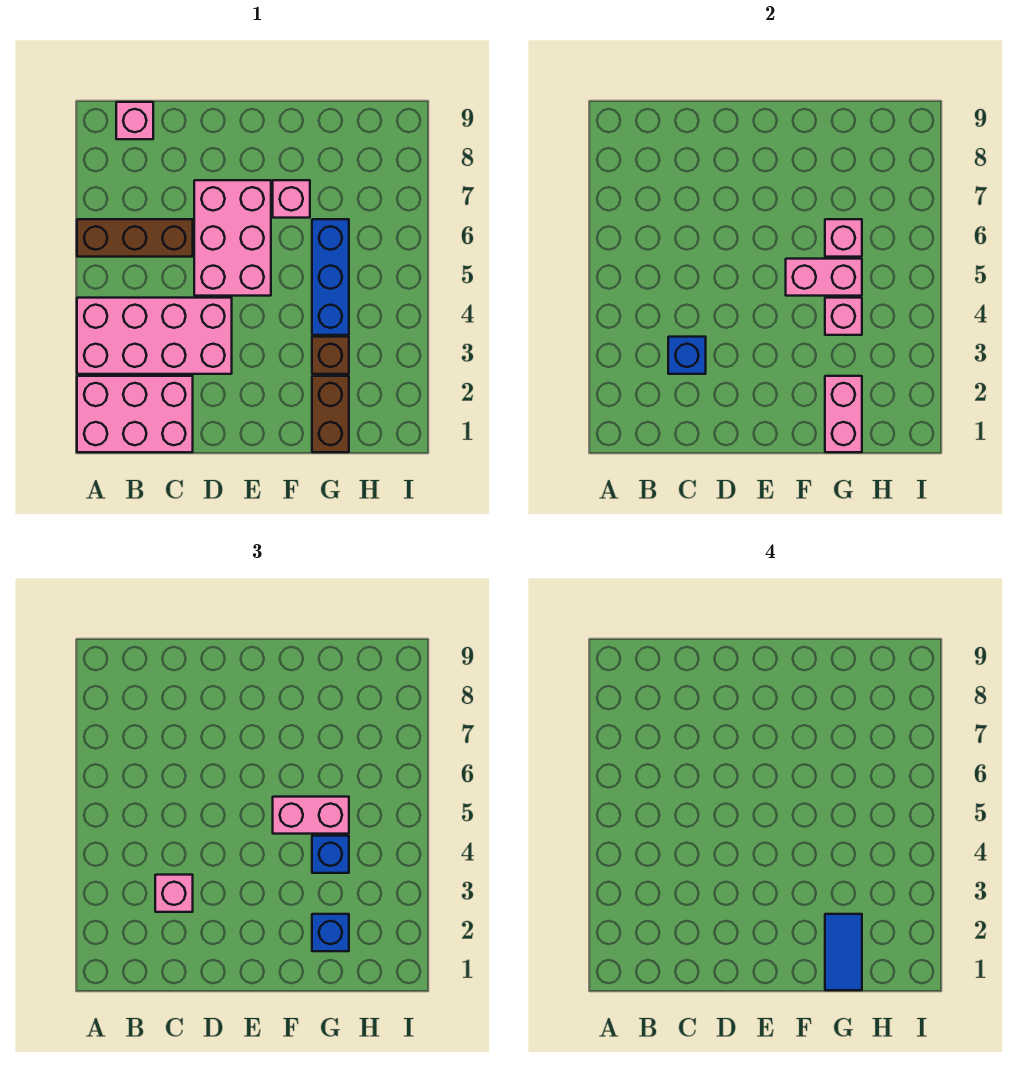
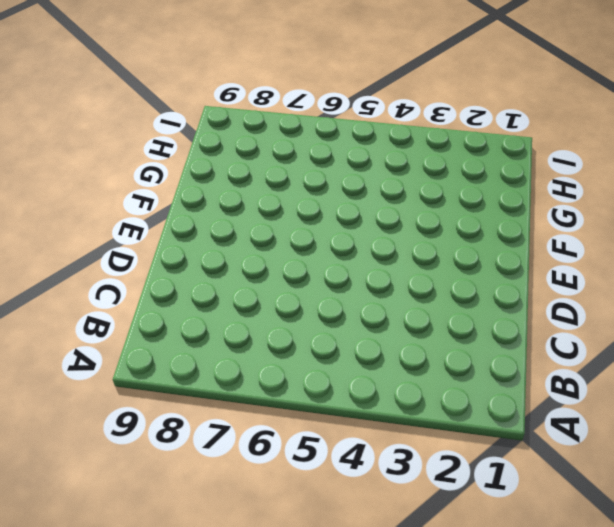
none -> pink brick A1:C2 level 1
none -> pink brick A3:D4 level 1
none -> brown brick A6:C6 level 1

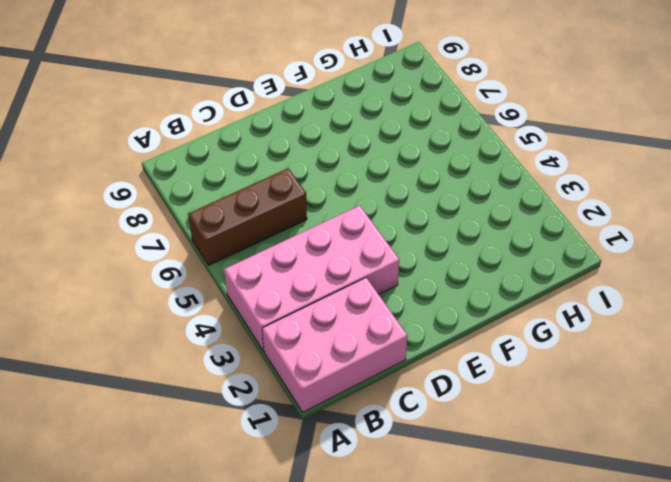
none -> pink brick B9 level 1
none -> pink brick D5:E7 level 1
none -> pink brick F7 level 1

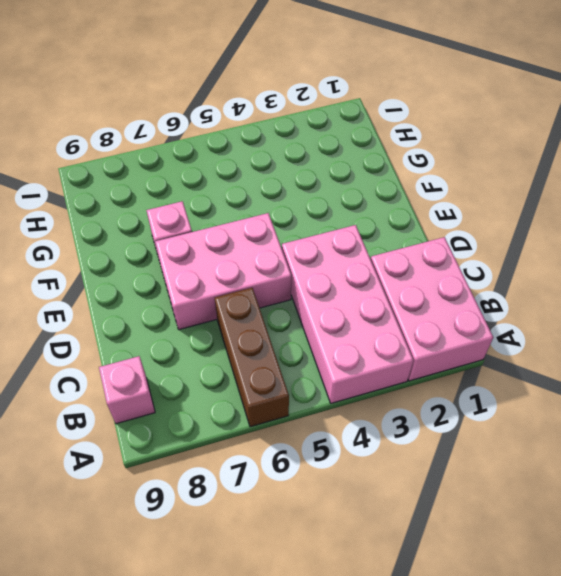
none -> brown brick G1:G2 level 1
none -> brown brick G3 level 1
none -> blue brick G4:G6 level 1

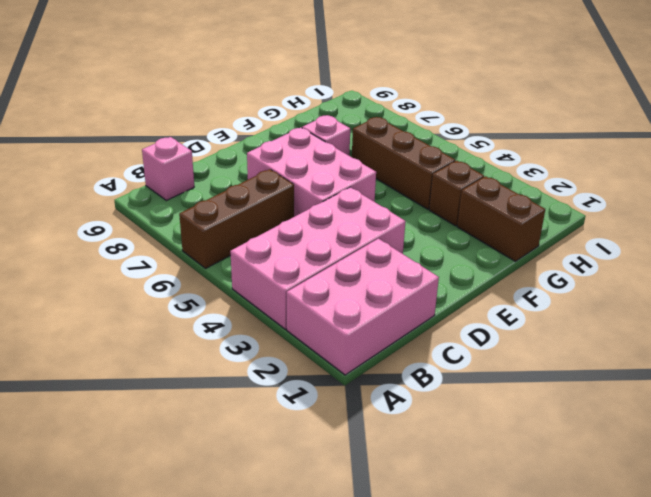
brown brick G4:G6 level 1 -> blue brick G4:G6 level 1
none -> blue brick C3 level 2
none -> pink brick F5:G5 level 2
none -> pink brick G1:G2 level 2

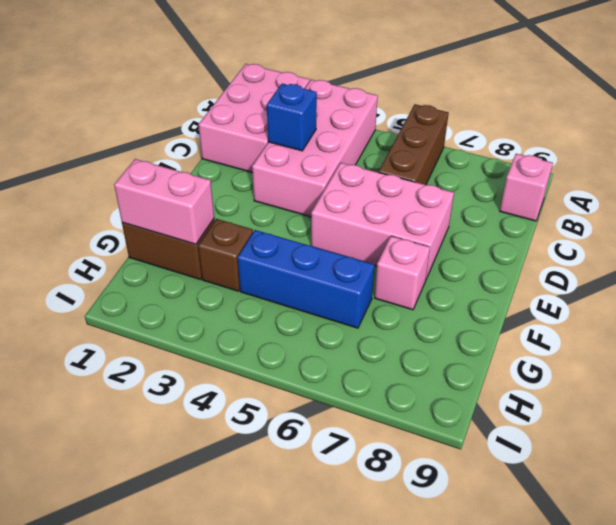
none -> pink brick F5:G5 level 2
none -> pink brick G4 level 2
none -> pink brick G6 level 2

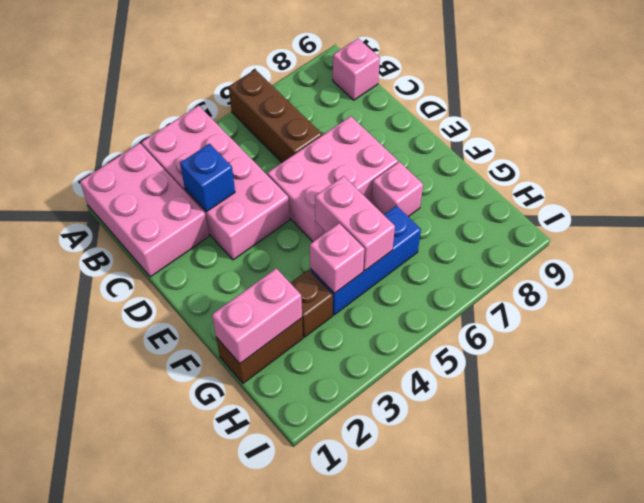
none -> pink brick G6 level 2
none -> pink brick C3 level 3
none -> pink brick F5:G5 level 3

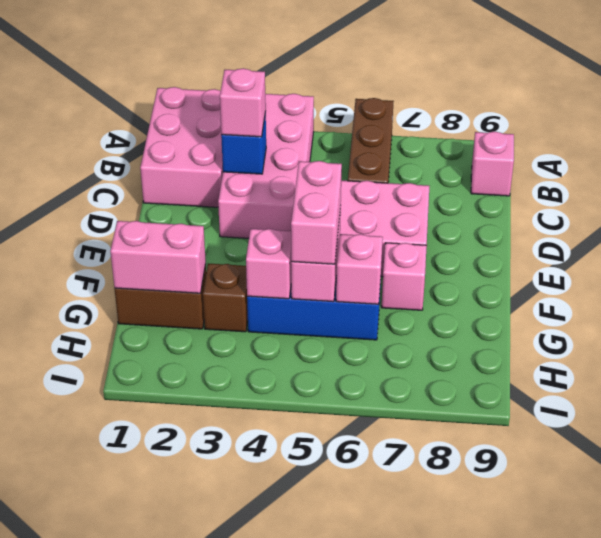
none -> blue brick G2 level 3
none -> blue brick G4 level 3
none -> blue tile G1:G2 level 4

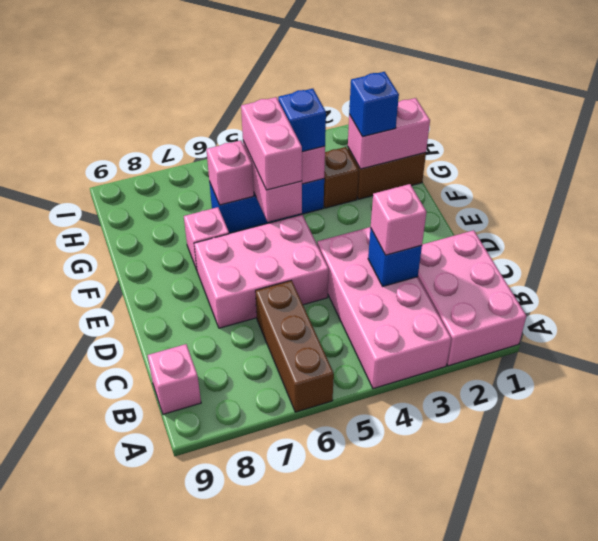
none -> blue tile G1:G2 level 4

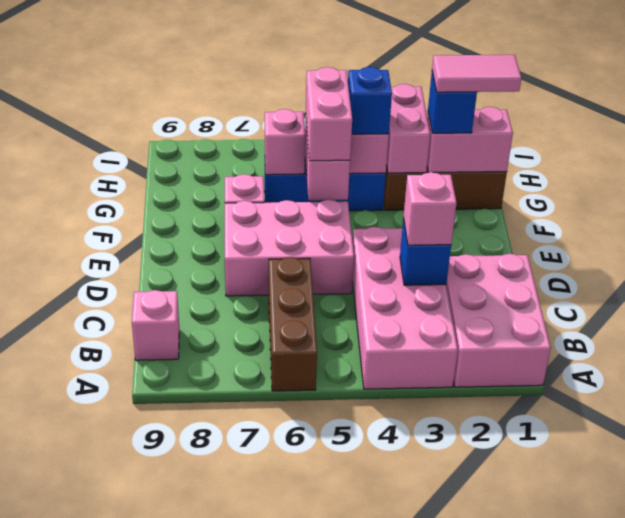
pink tile G1:G2 level 4 -> blue tile G1:G2 level 4
pink brick G3:H3 level 2 -> none

